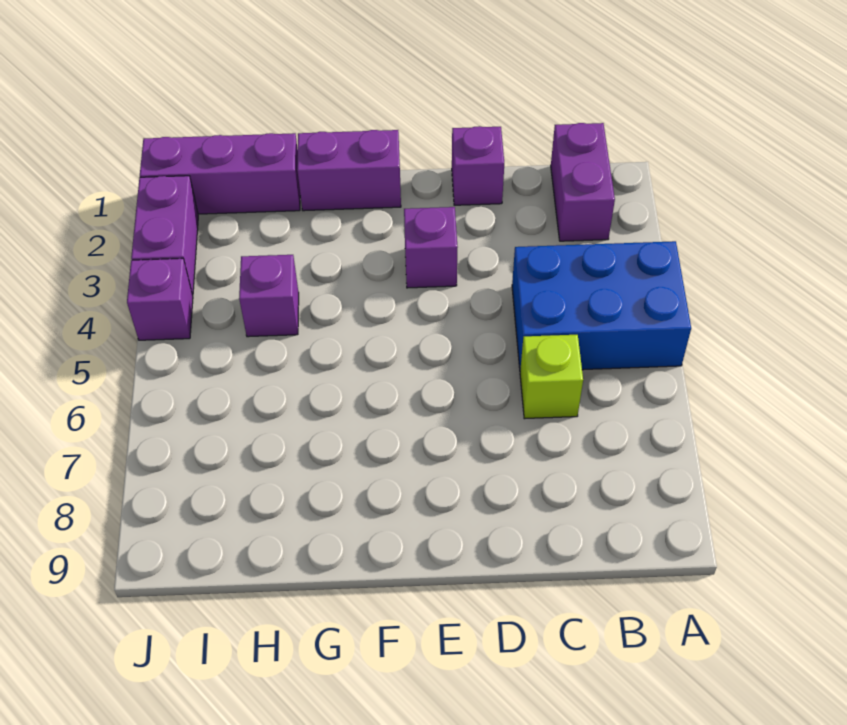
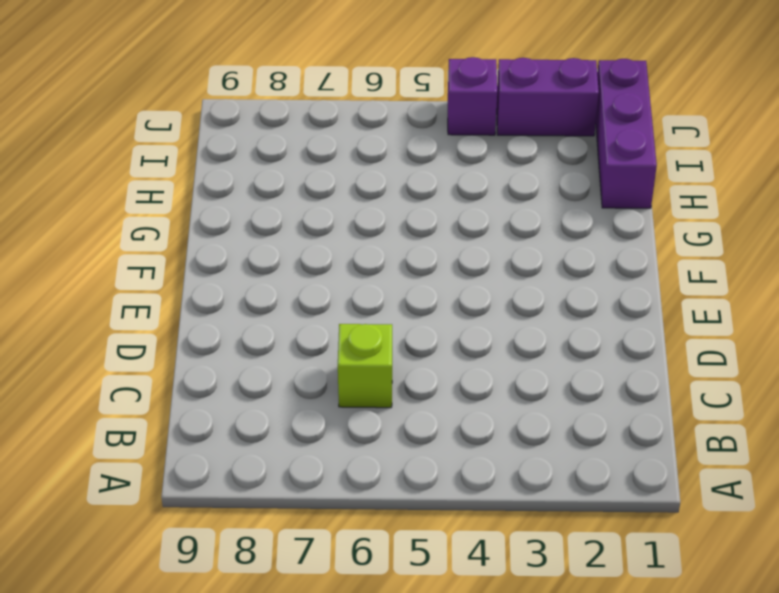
none -> blue brick A4:C5 level 1
none -> purple brick B1:B2 level 1

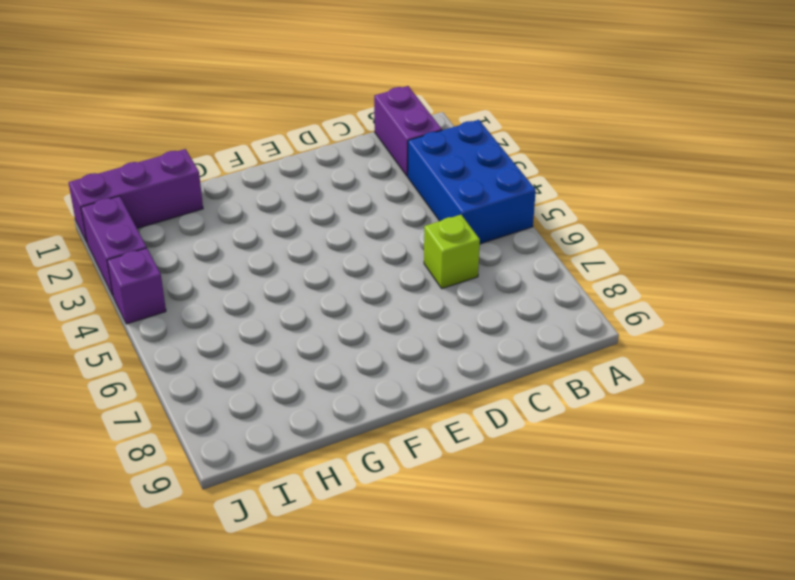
blue brick A3:B5 level 1 -> blue brick A4:C5 level 1
none -> purple brick D1 level 1
none -> purple brick E3 level 1

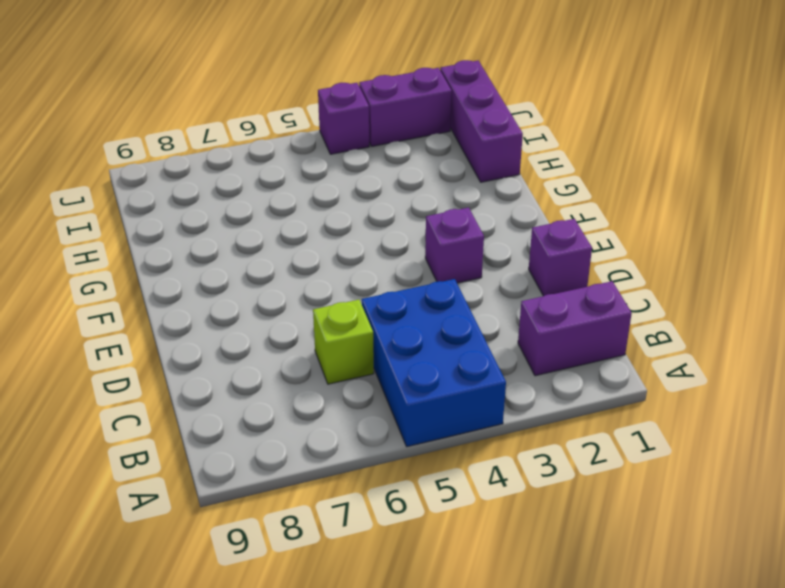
none -> purple brick F1:G1 level 1
none -> purple brick H4 level 1

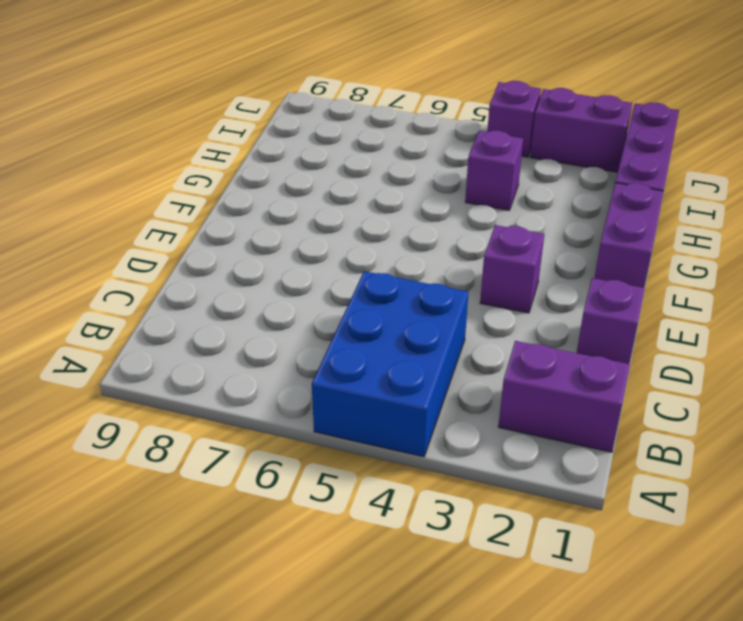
none -> lime brick C6 level 1

